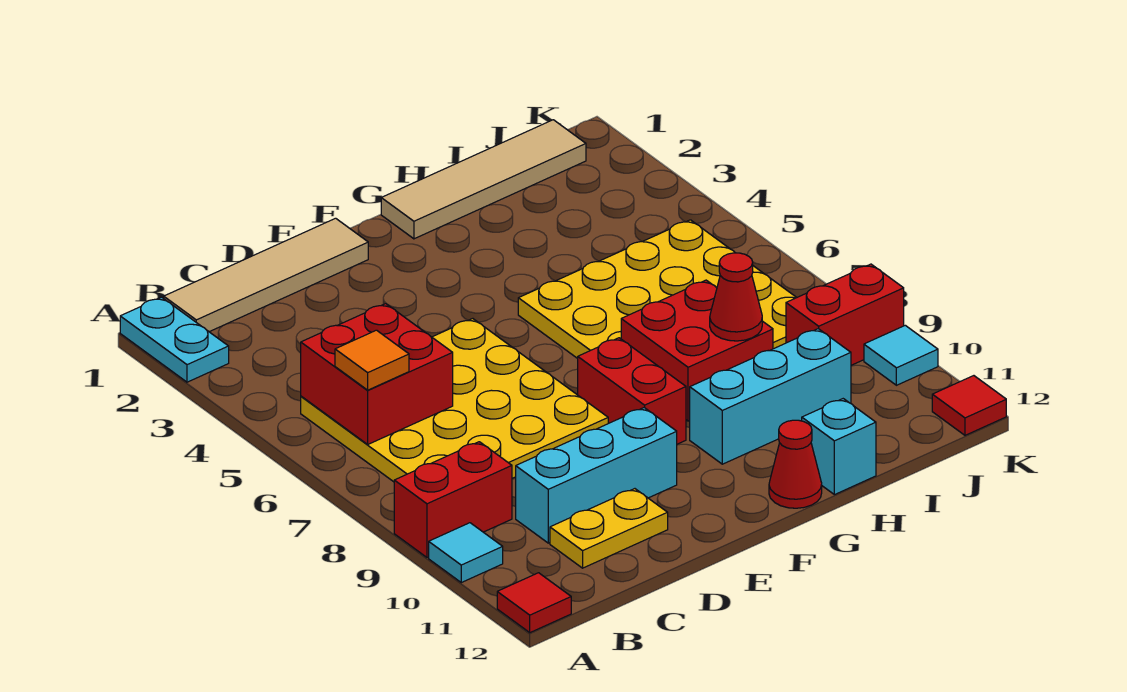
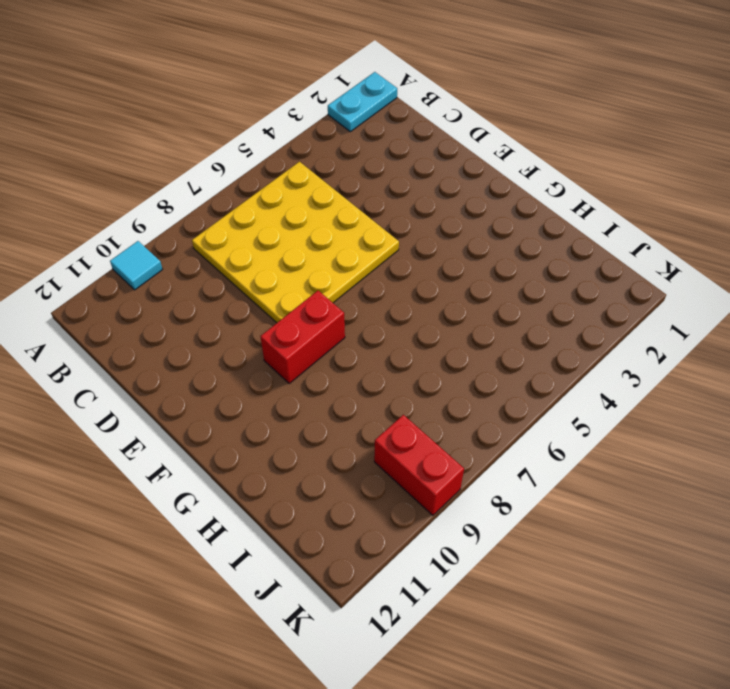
none -> red brick A9:B9 level 1
none -> red tile A12 level 1
none -> tan tile B1:E1 level 1

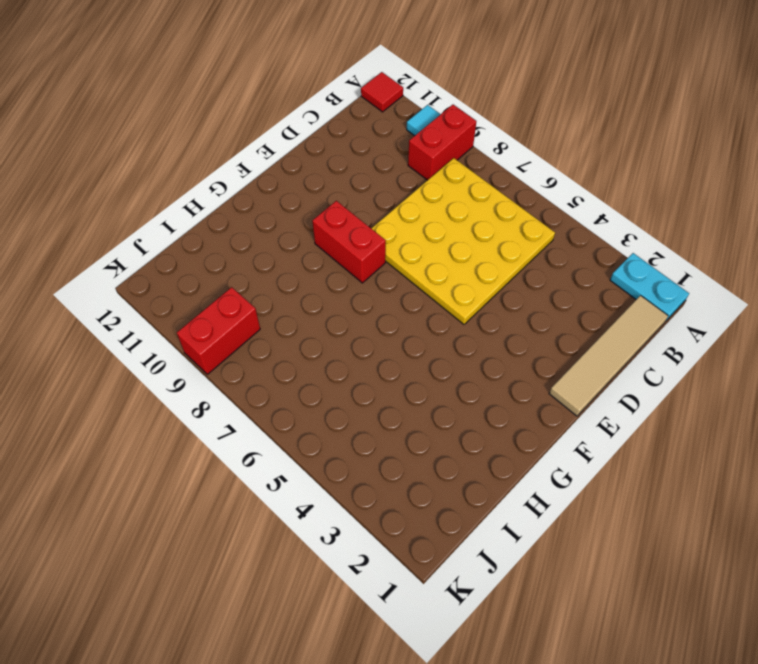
none -> cyan brick C10:E10 level 1
none -> yellow plate C11:D11 level 1
none -> tan tile G1:J1 level 1

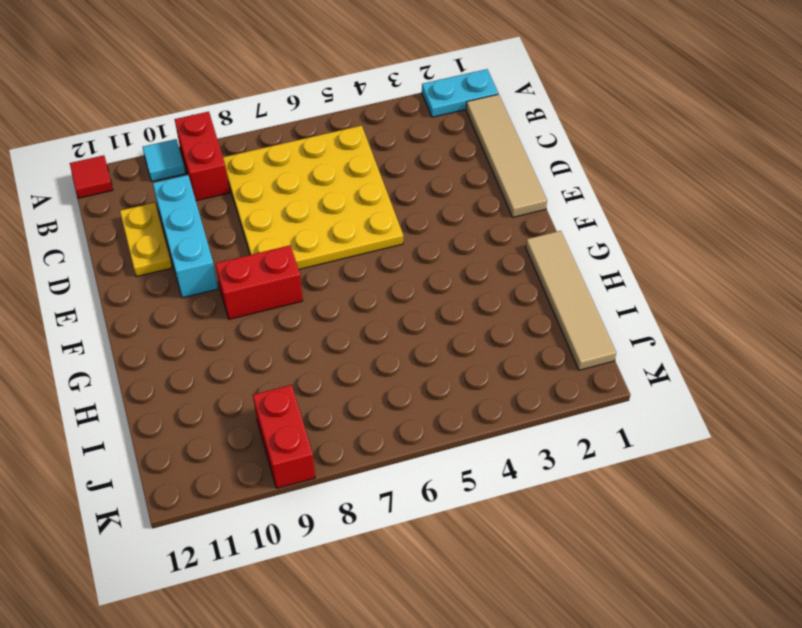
none -> yellow plate G5:J8 level 1
none -> cyan brick G10:I10 level 1
none -> red cone G12 level 1

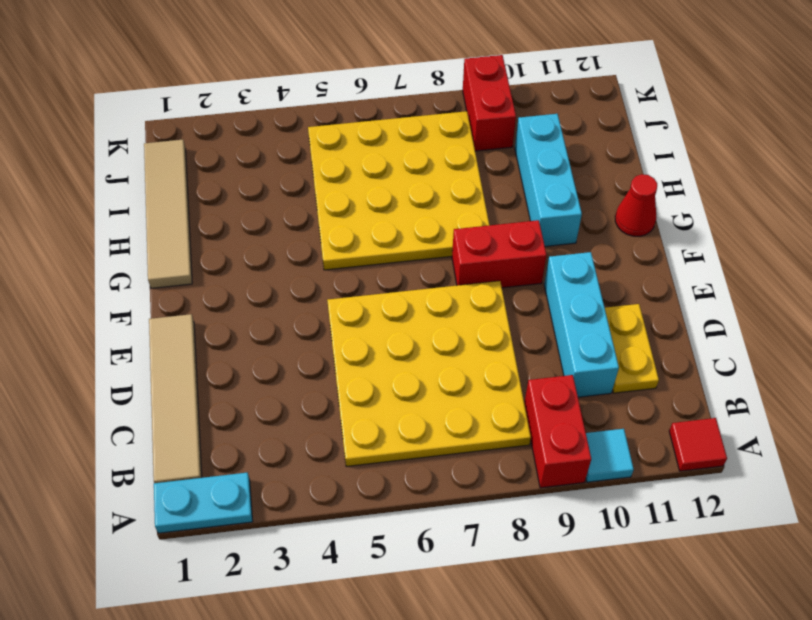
none -> cyan brick H12 level 1
none -> cyan tile K10 level 1
none -> red tile K12 level 1

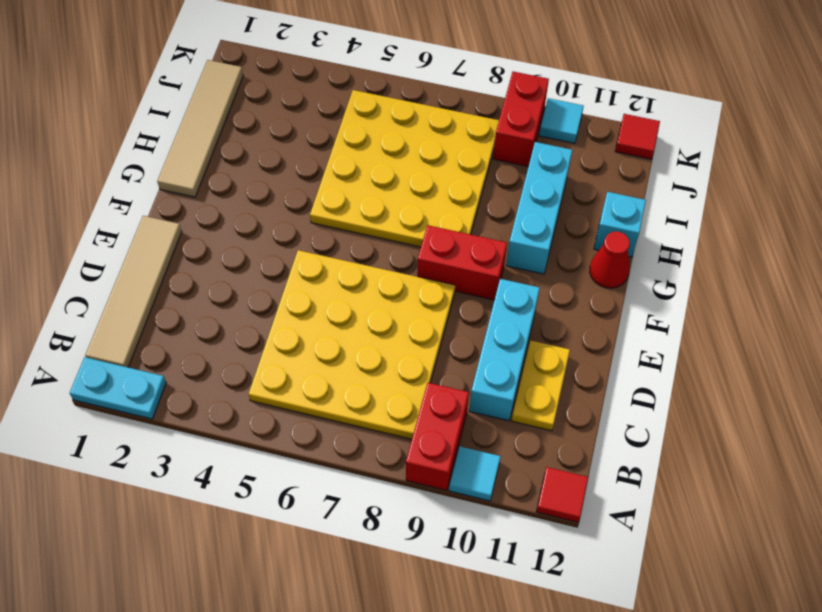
none -> red brick B5:C6 level 2
none -> red brick G8:H9 level 2
none -> orange tile B6 level 3

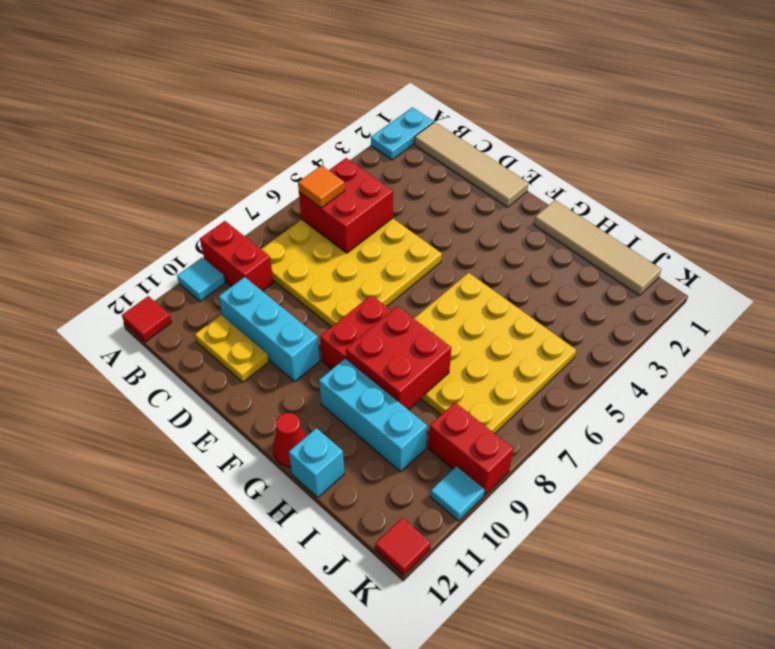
none -> red cone H9 level 3

